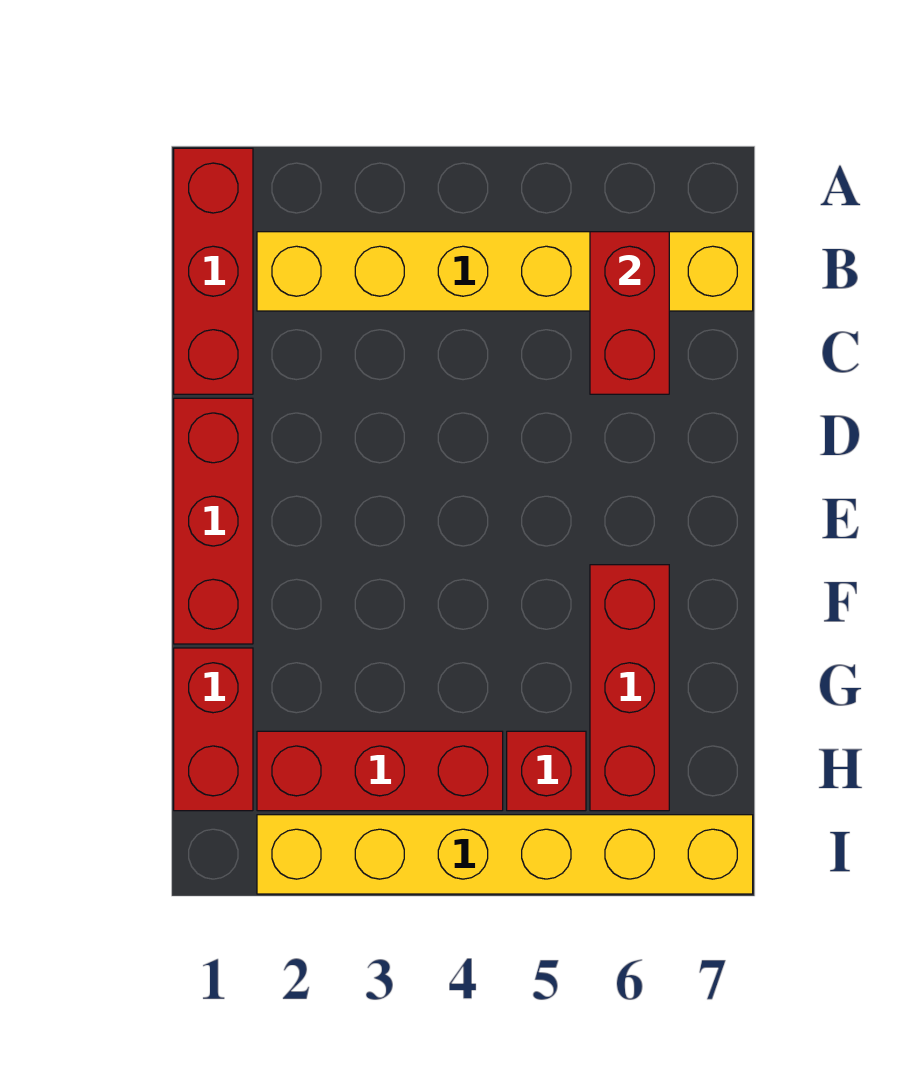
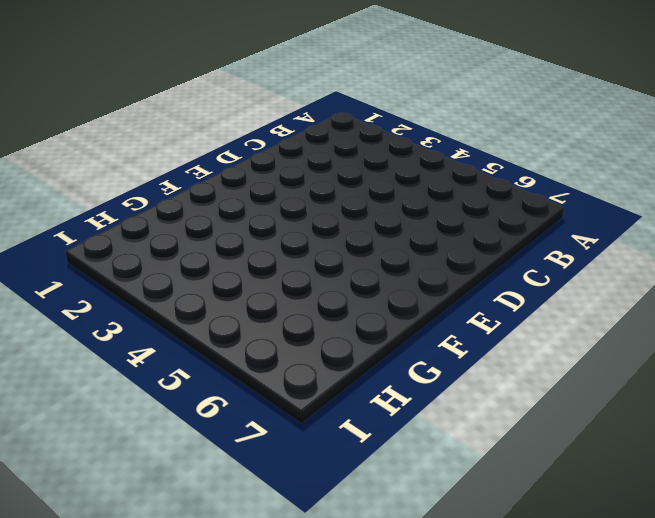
none -> red brick A1:C1 level 1
none -> yellow brick B2:B7 level 1

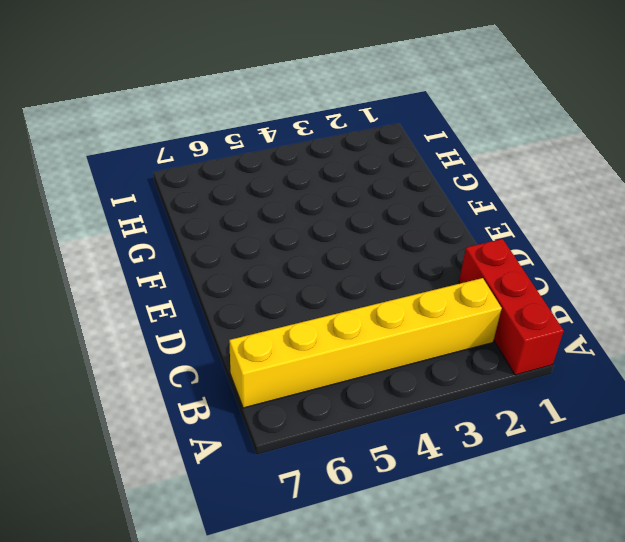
none -> red brick D1:F1 level 1
none -> red brick F6:H6 level 1

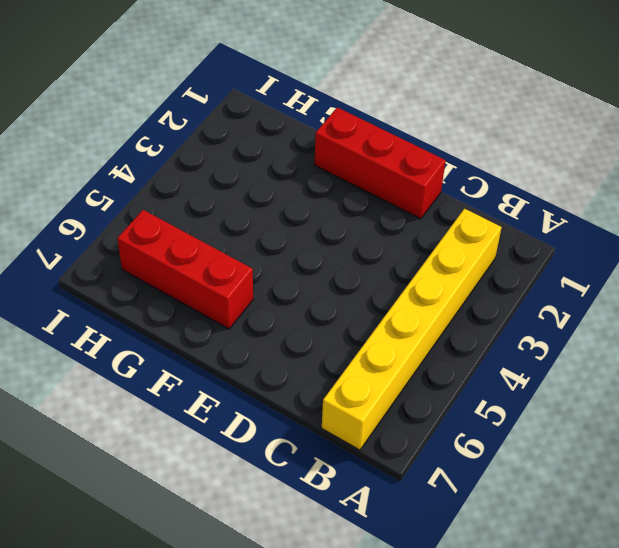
none -> red brick A1:C1 level 1
none -> red brick G1:H1 level 1

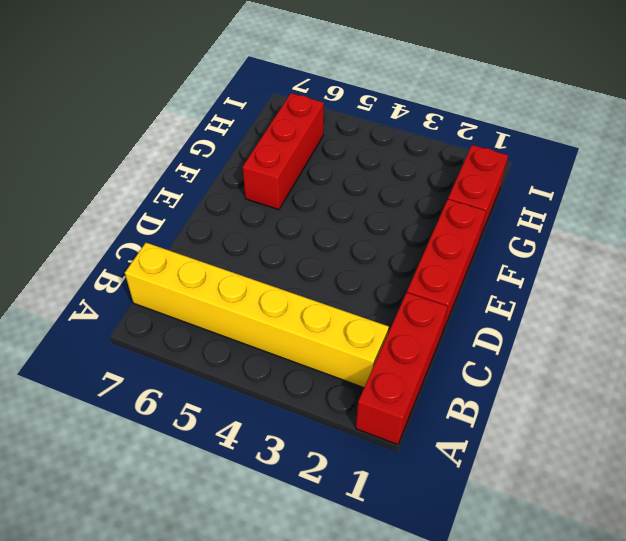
none -> red brick H2:H4 level 1
none -> red brick H5 level 1

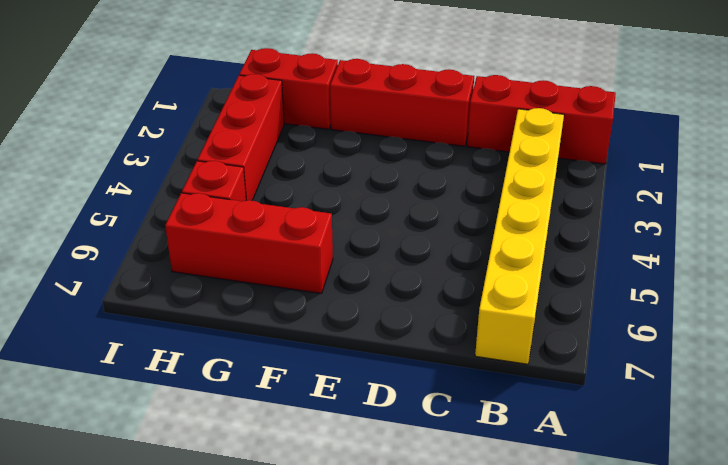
none -> yellow brick I2:I7 level 1
none -> red brick B6:C6 level 2

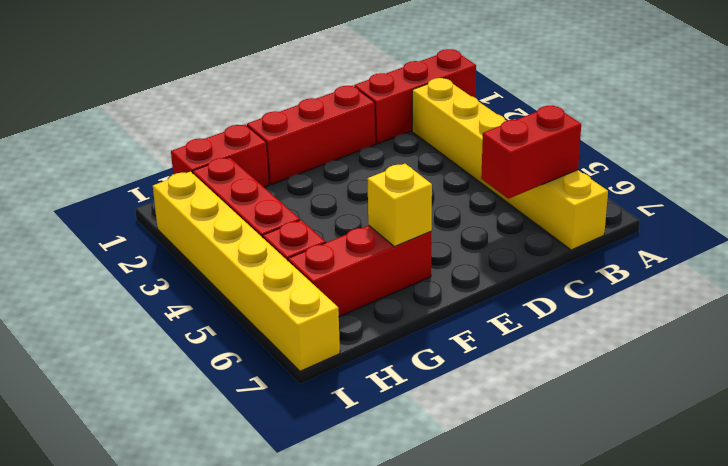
yellow brick F6 level 2 -> none

